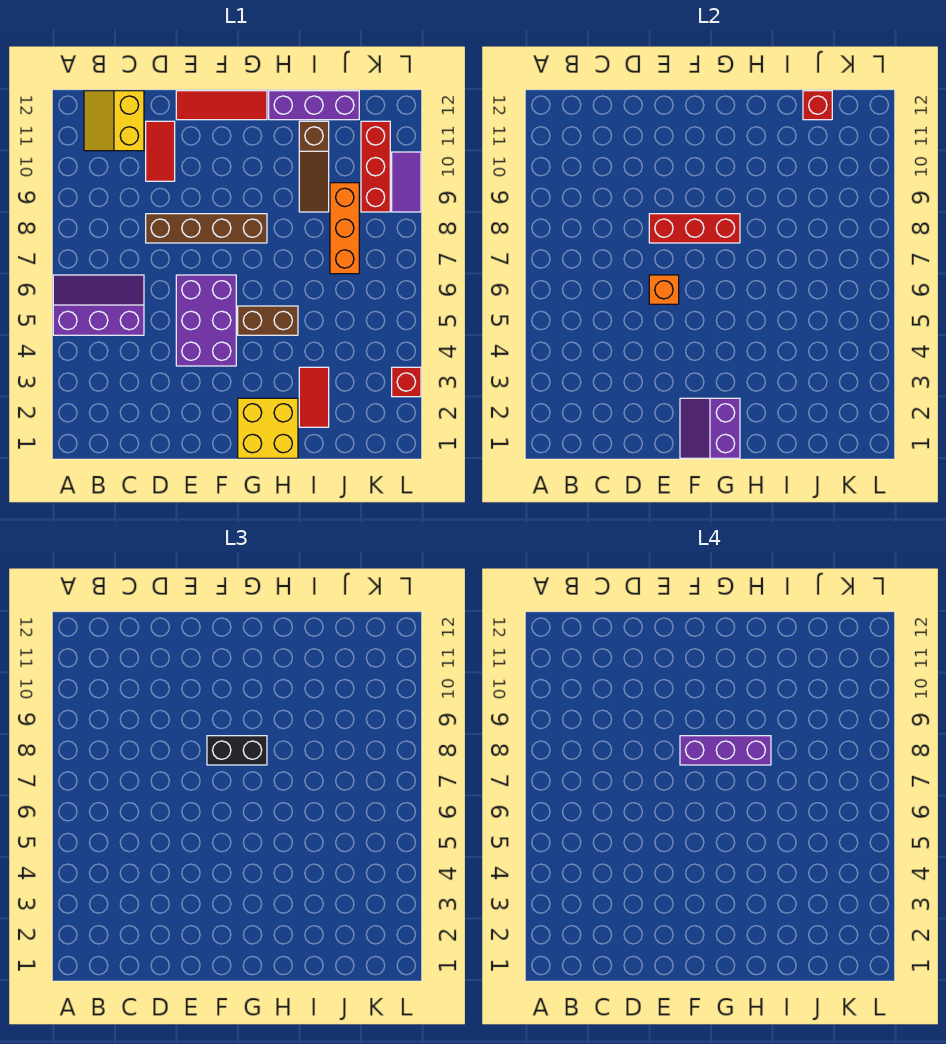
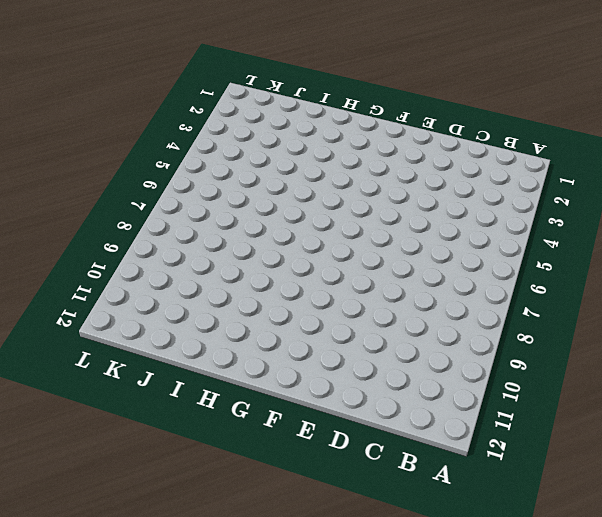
none -> purple slope A5:C6 level 1 top 5
none -> yellow slope B11:C12 level 1 top C
none -> brown brick D8:G8 level 1

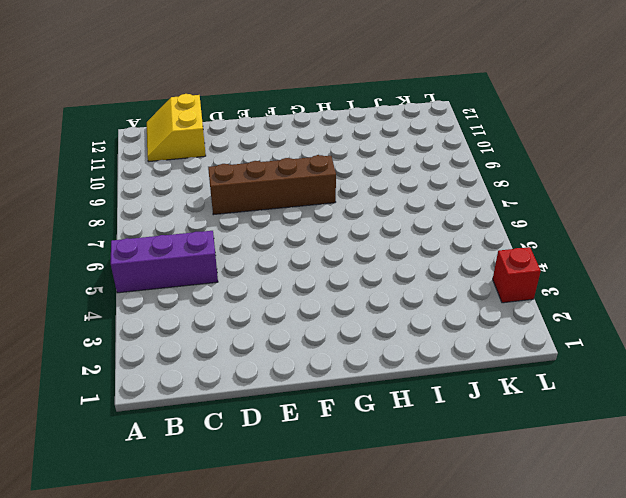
none -> red tile D10:D11 level 1
none -> purple brick E4:F6 level 1
none -> red tile E12:G12 level 1

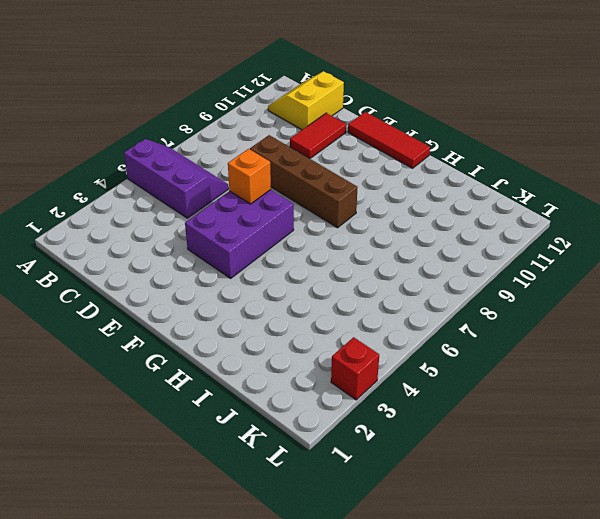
none -> yellow brick G1:H2 level 1
none -> brown brick G5:H5 level 1
none -> purple brick H12:J12 level 1

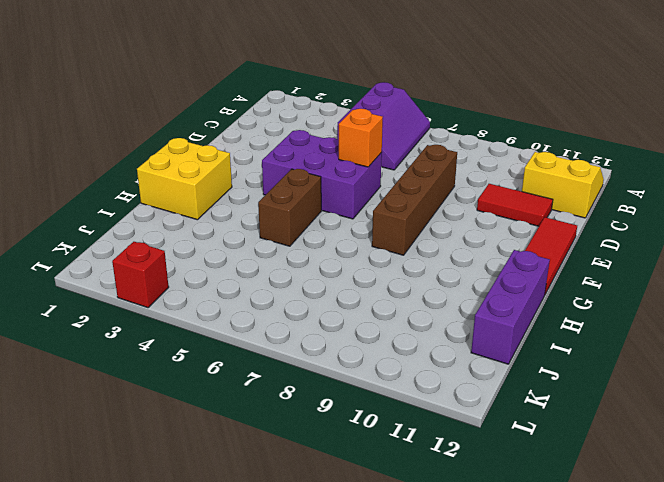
none -> red tile I2:I3 level 1
none -> brown slope I9:I11 level 1 top 11
none -> orange brick J7:J9 level 1

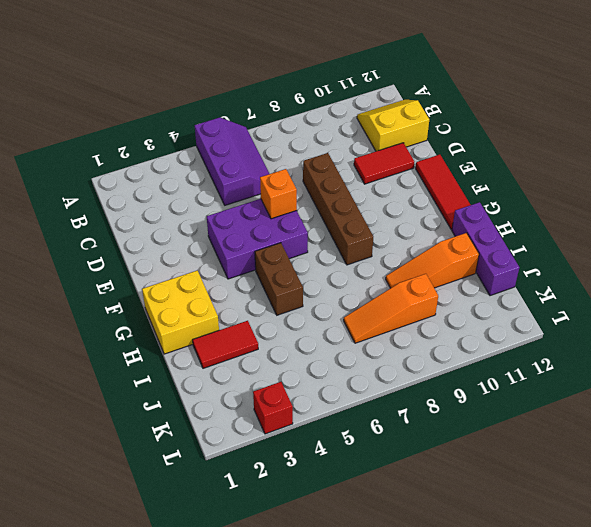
orange slope I9:I11 level 1 top 11 -> brown slope I9:I11 level 1 top 11
orange slope J7:J9 level 1 top 9 -> orange brick J7:J9 level 1
none -> red brick K9:K11 level 1
none -> purple tile L9:L10 level 1
none -> red brick E8:G8 level 2

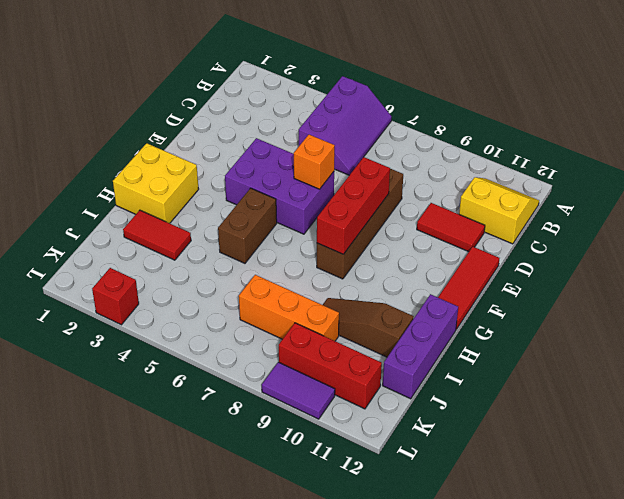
none -> purple slope F1:G2 level 2 top G
none -> red brick J12 level 2
none -> black brick F8:G8 level 3

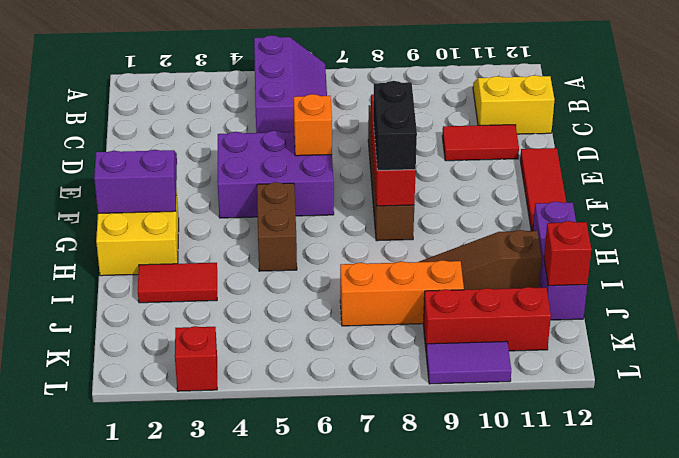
none -> purple brick F8:H8 level 4

